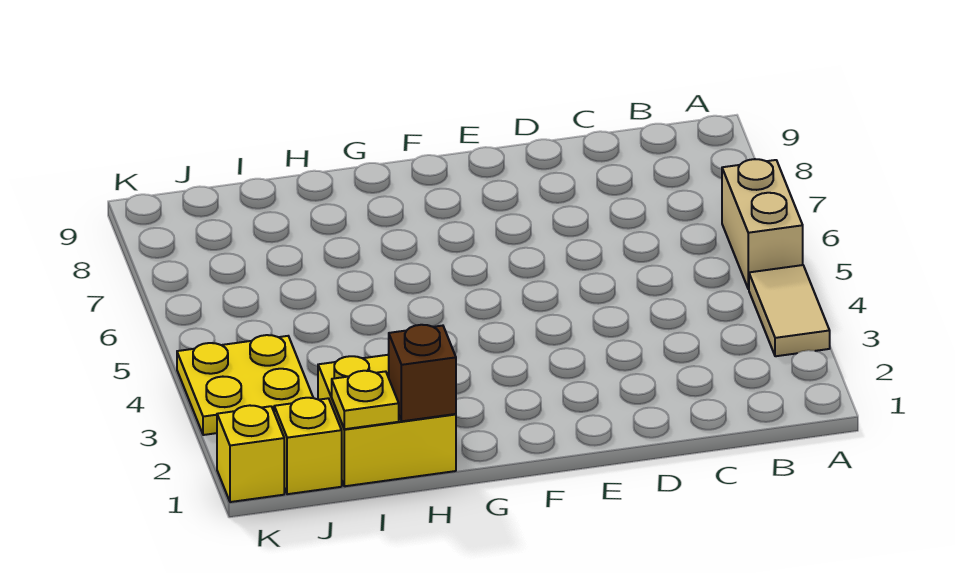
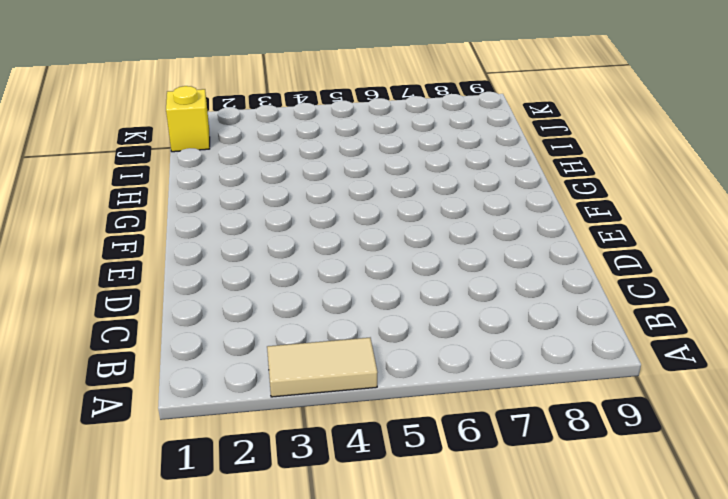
none -> tan brick A5:A6 level 1
none -> yellow brick H1:I2 level 1

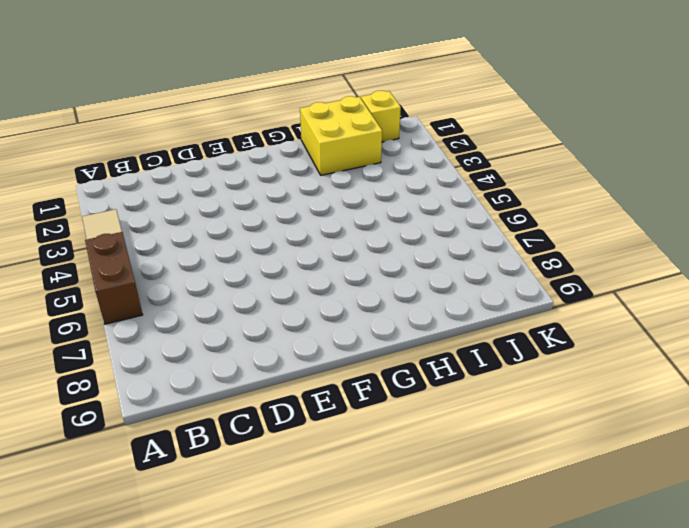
brown brick A5:A6 level 1 -> tan brick A5:A6 level 1
none -> yellow plate J3:K4 level 1
none -> yellow brick K1 level 1

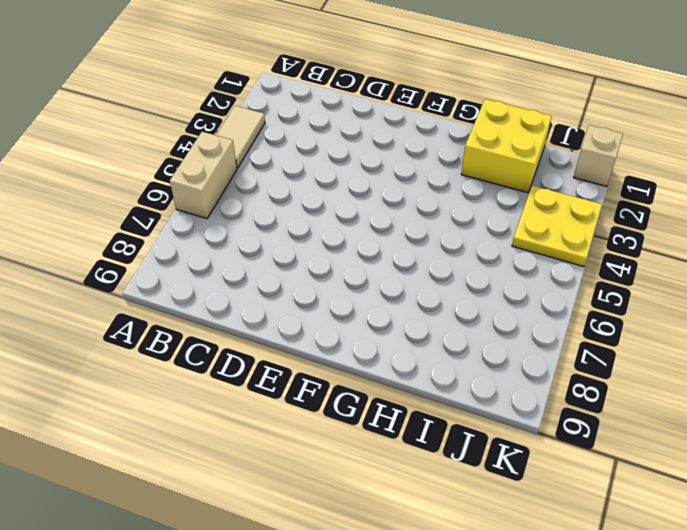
tan brick K1 level 1 -> yellow brick K1 level 1
none -> yellow brick J1 level 1
none -> brown brick H1 level 2

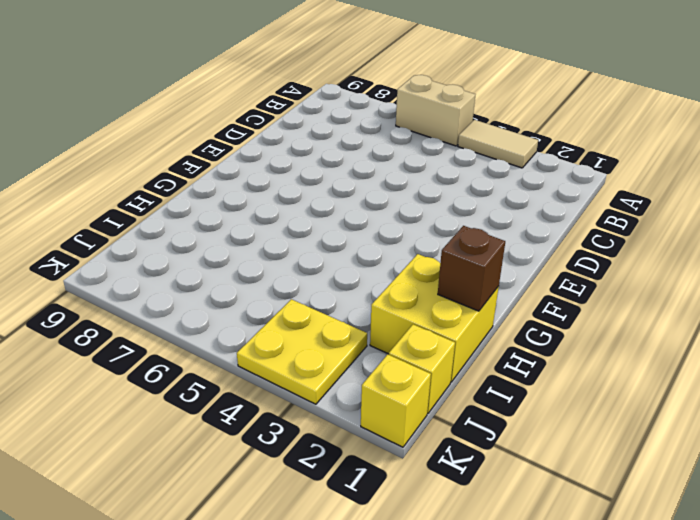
none -> yellow plate I1 level 2

